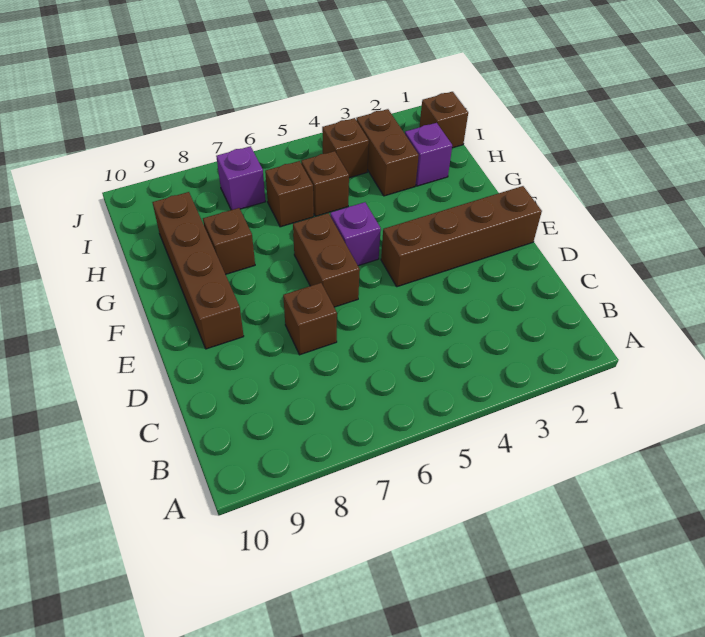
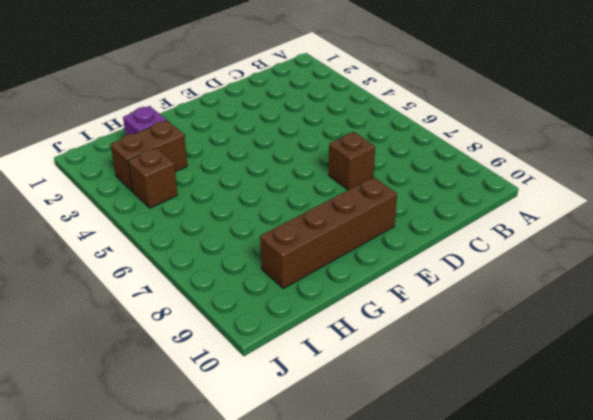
none -> brown brick E1:E4 level 1
none -> brown brick E6:F6 level 1
none -> purple brick F5 level 1

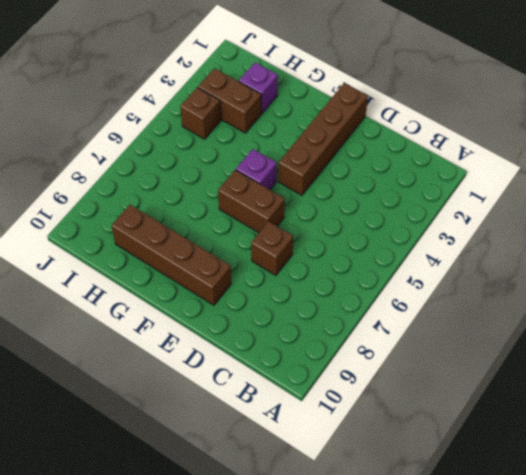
none -> brown brick G8 level 1
none -> brown brick H5 level 1
none -> brown brick H6 level 1

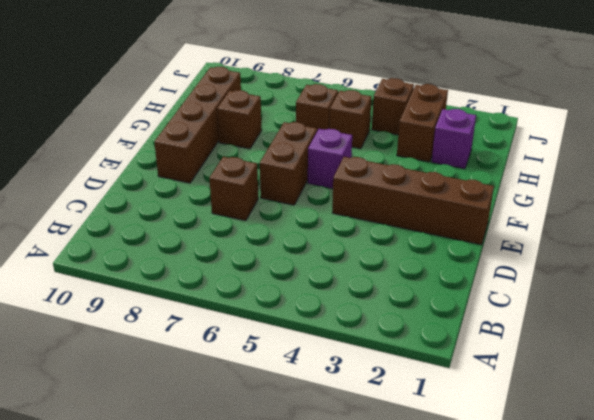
none -> brown brick I1 level 1
none -> purple brick I7 level 1

